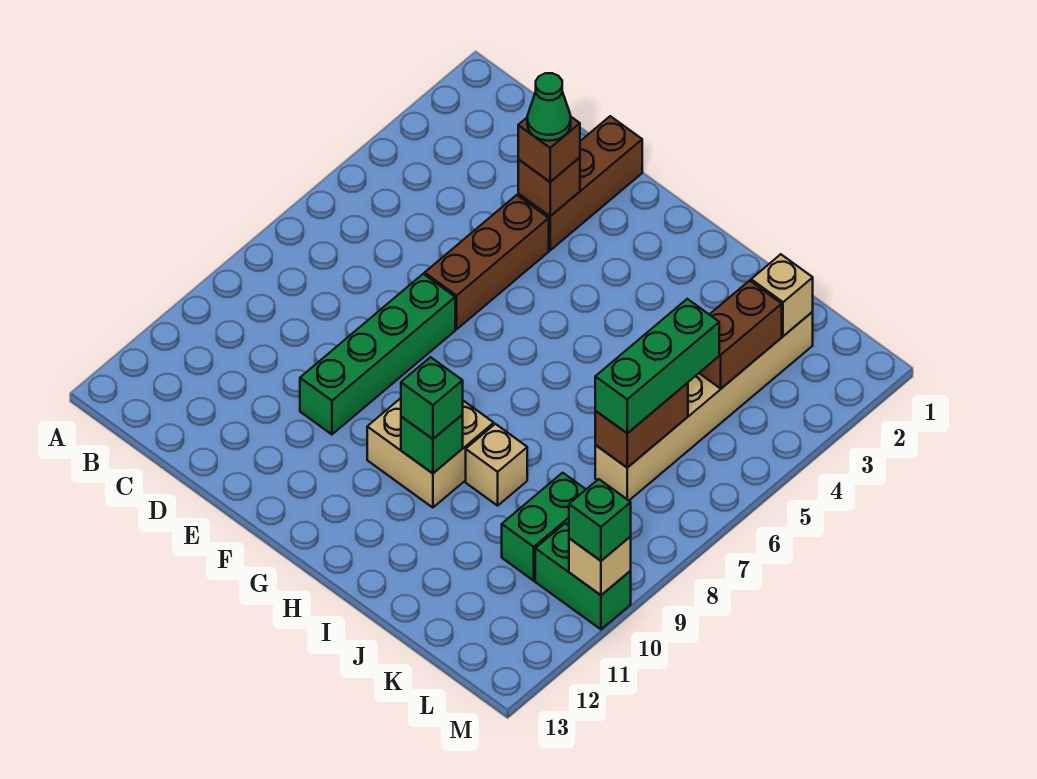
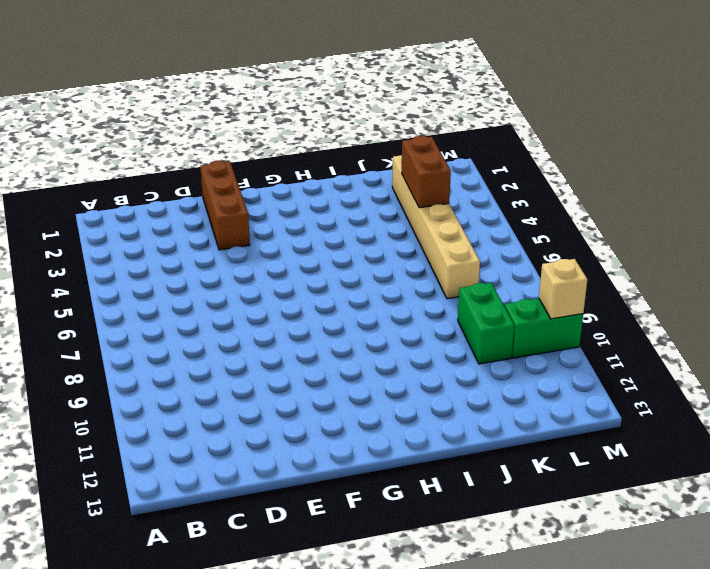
none -> brown brick E4:E6 level 1
none -> green brick E7:E10 level 1
none -> tan brick G9:H10 level 1

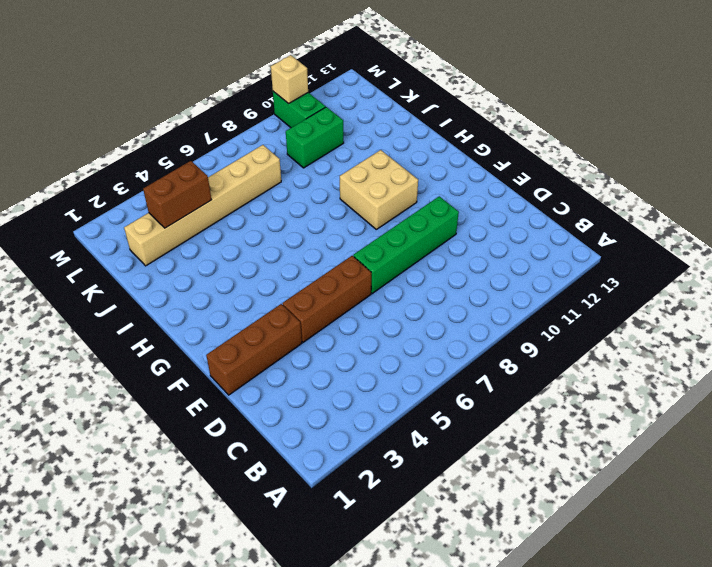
none -> tan brick I9 level 1
none -> brown brick E3 level 2
none -> green brick H10 level 2

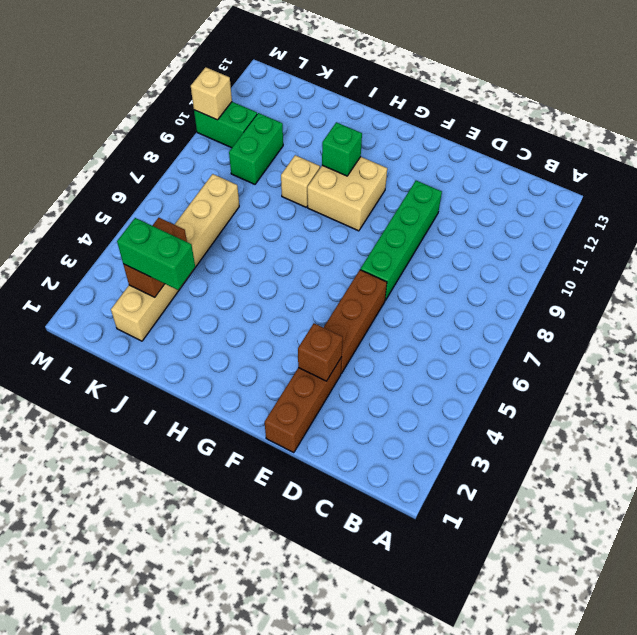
green brick J3:K3 level 3 -> none
none -> tan brick K2 level 2
none -> brown brick K6:K7 level 2
none -> brown brick E3 level 3

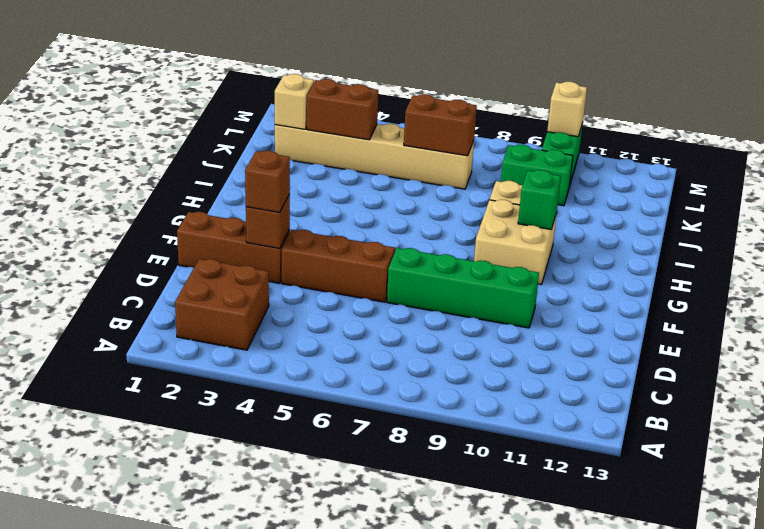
brown brick B2:C3 level 1 -> none
none -> green brick H10 level 3
none -> green brick K5:K7 level 3
none -> green brick M10 level 3

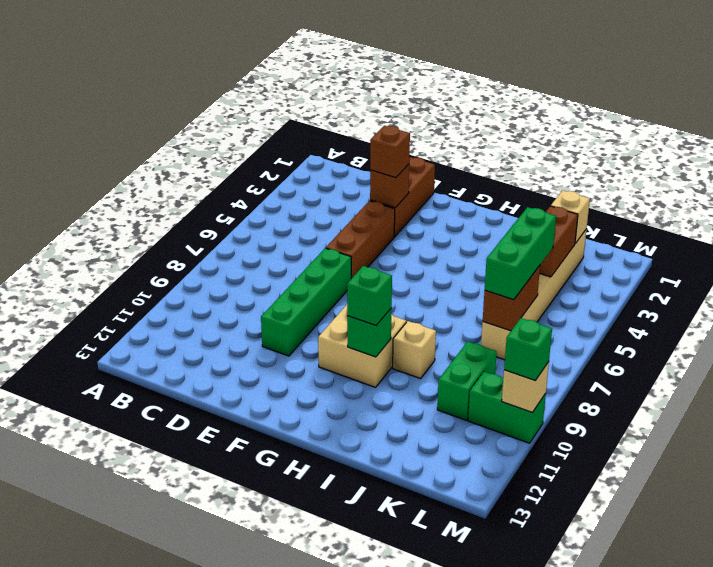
none -> green cone E3 level 4

